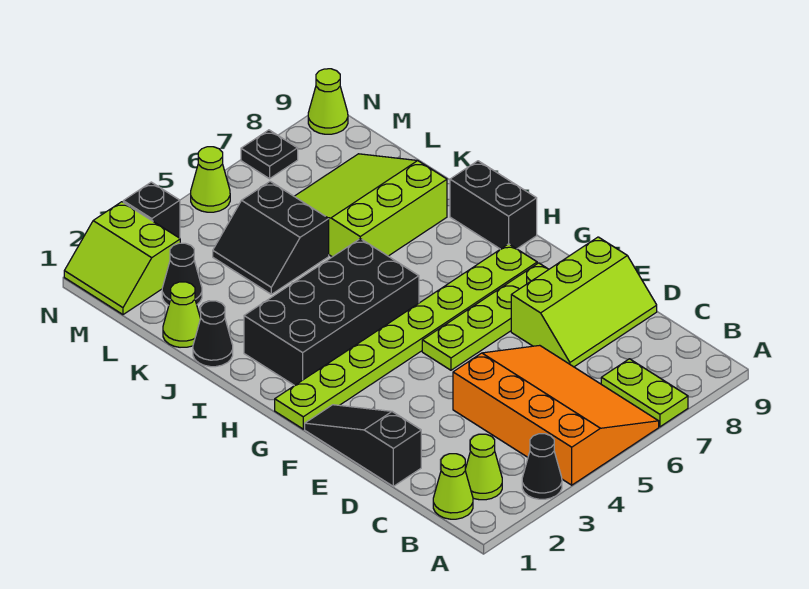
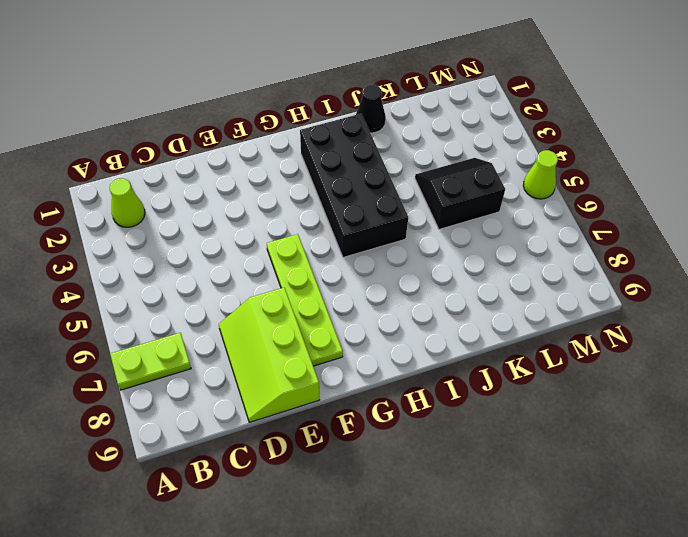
none -> black cone A3 level 1
none -> orange slope A4:D6 level 1 top 4
none -> lime cone B1 level 1

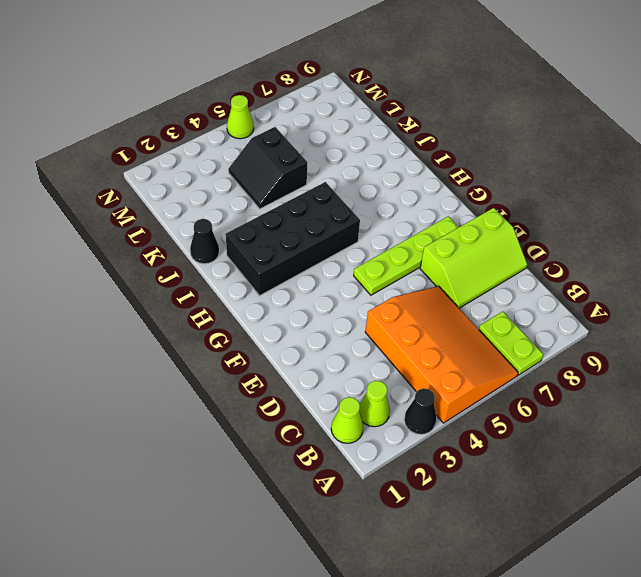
none -> black slope D1:F1 level 1 top D
none -> lime plate G1:G8 level 1
none -> black brick H9:I9 level 1

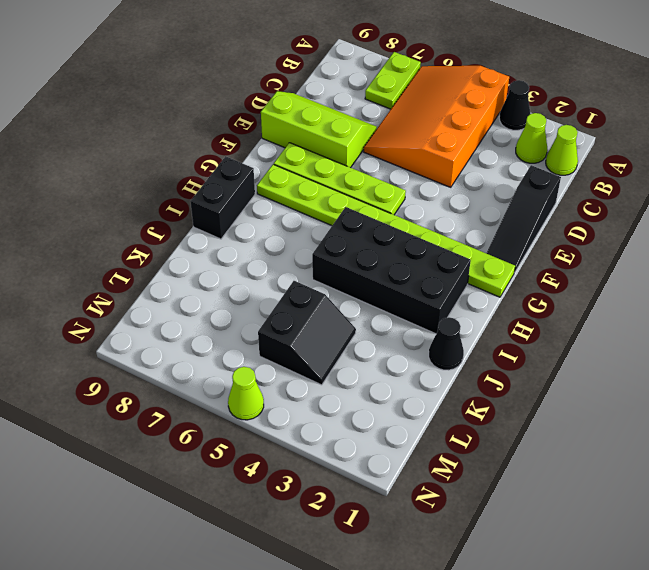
none -> lime slope J6:L8 level 1 top J
none -> lime cone K1 level 1
none -> black cone L2 level 1

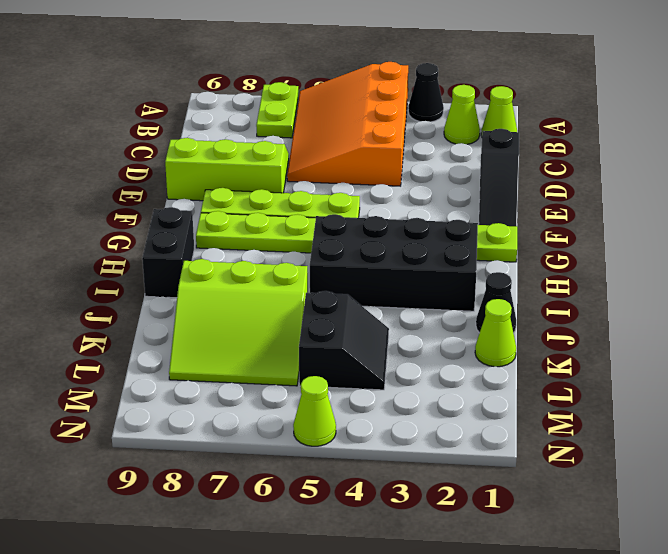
none -> black cone L2 level 1
none -> lime slope M1:N2 level 1 top 2
none -> black brick N3 level 1

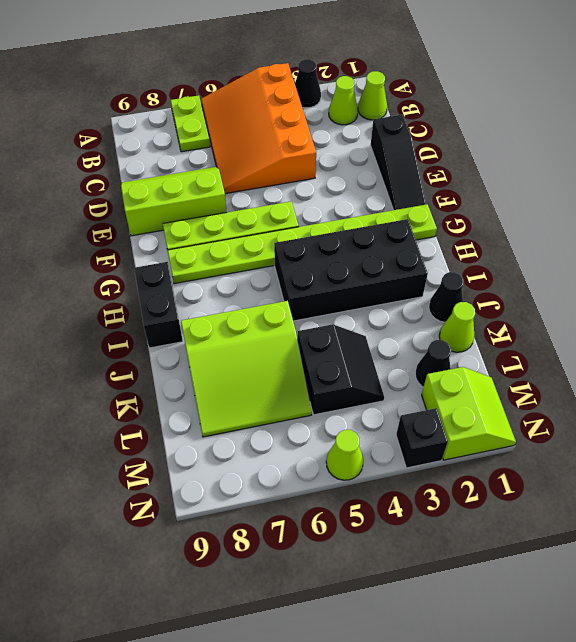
none -> black plate N7 level 1
none -> lime cone N9 level 1

